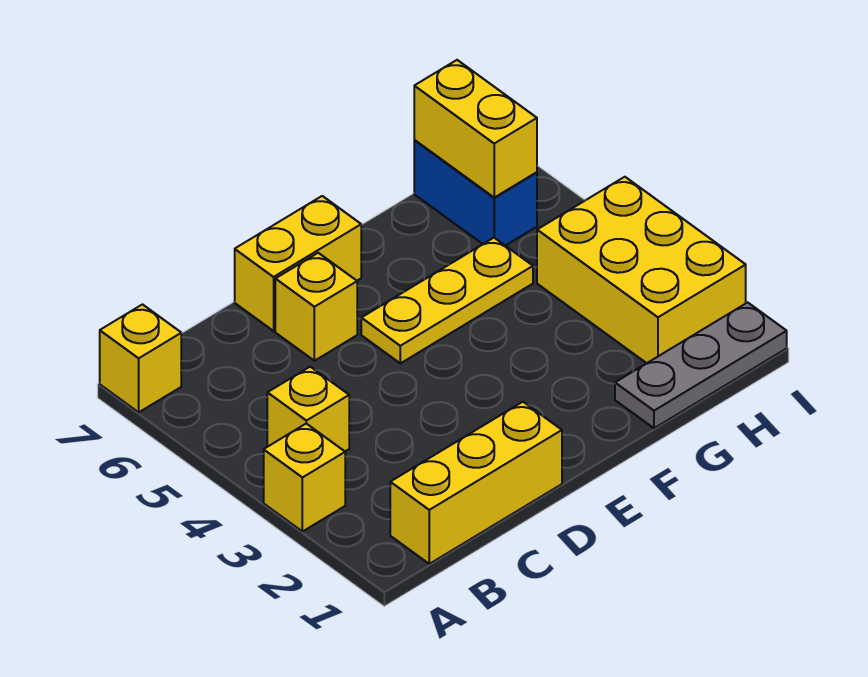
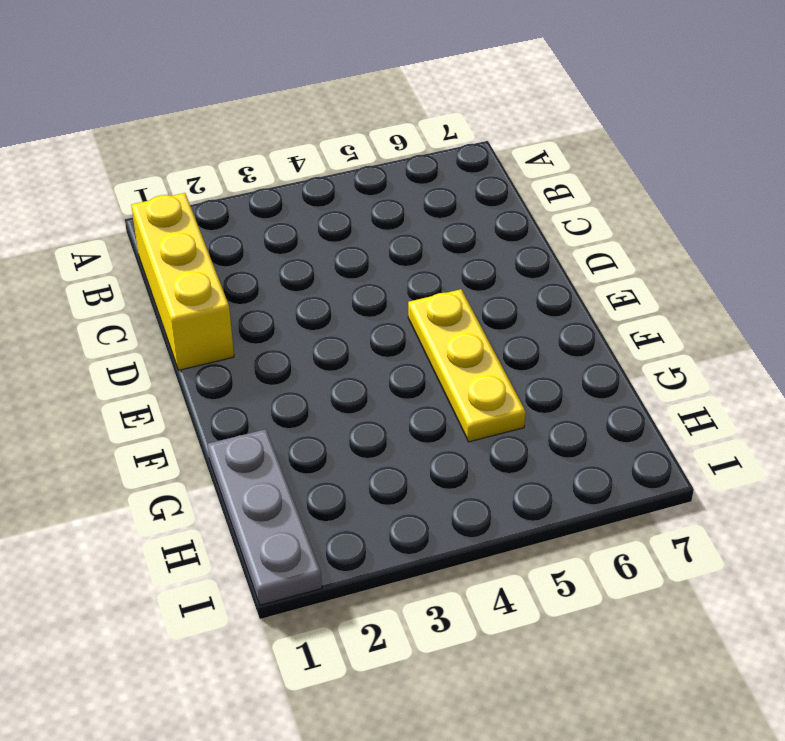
none -> yellow brick A3 level 1
none -> yellow brick A7 level 1

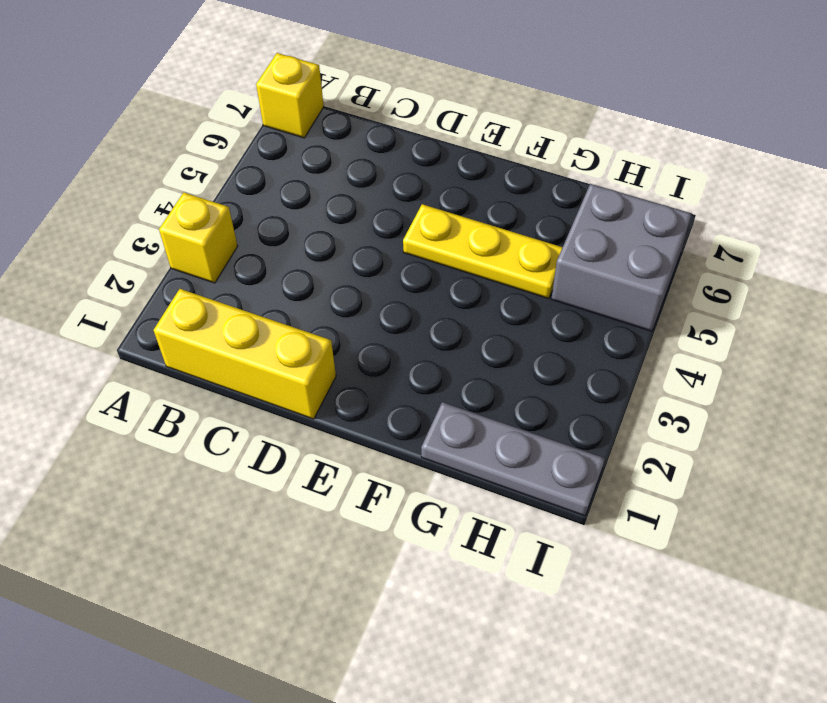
grey brick H5:I6 level 1 -> blue brick H6:H7 level 1
none -> yellow brick B4 level 1
none -> yellow brick D6 level 1

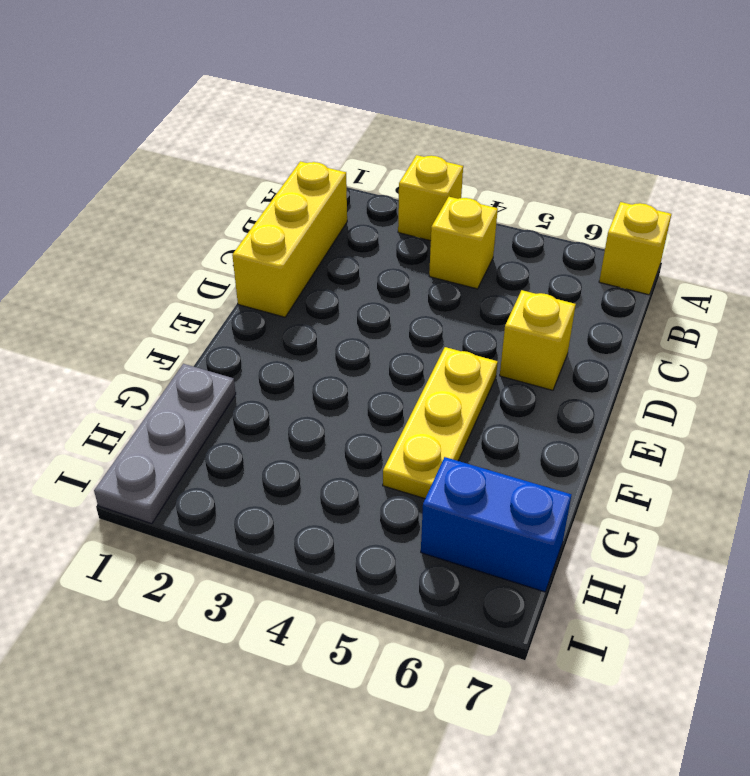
none -> yellow brick D7:E7 level 1
none -> yellow brick H2:I4 level 1

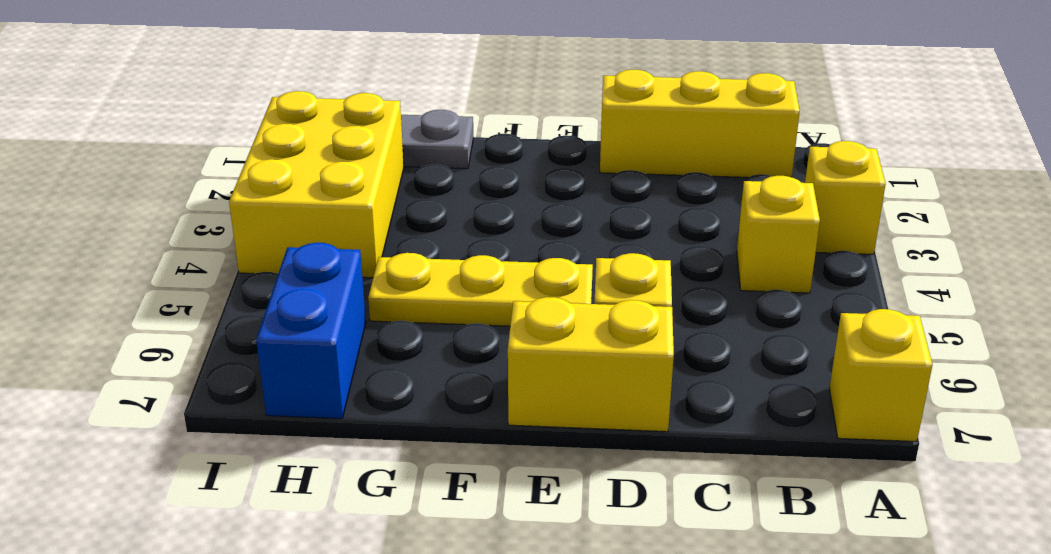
none -> yellow brick H6:H7 level 2

